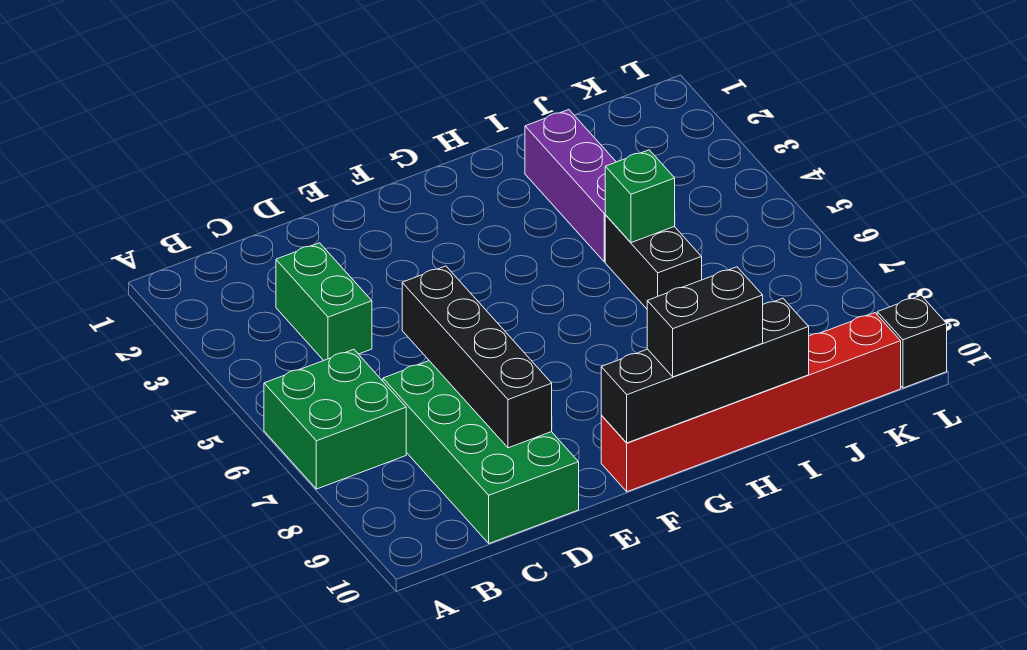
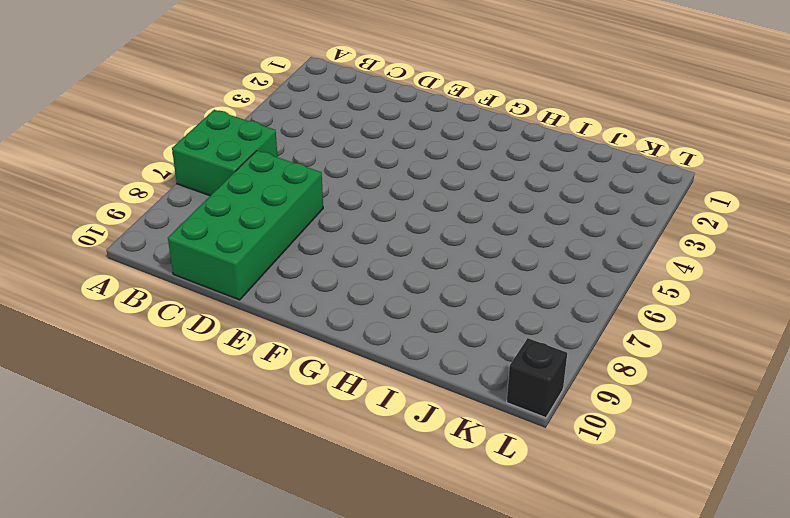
none -> green brick C3:C4 level 1
none -> red brick F10:K10 level 1

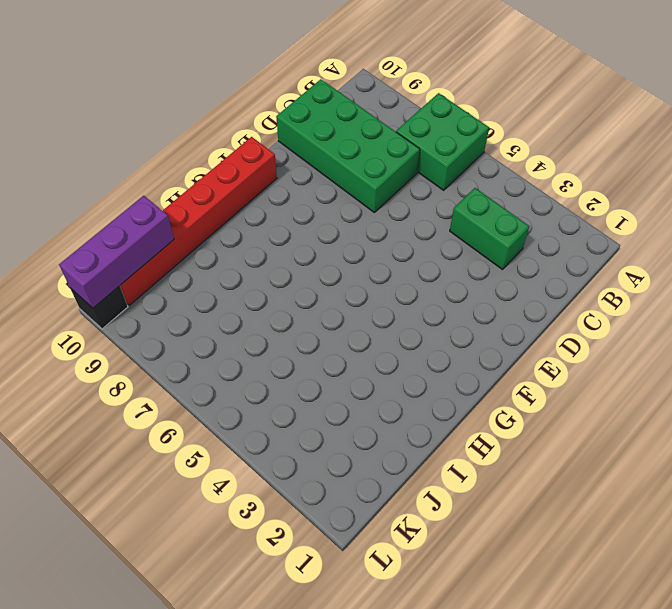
purple brick J10:L10 level 2 -> purple brick I2:I4 level 1
none -> black brick I5:I6 level 1
none -> black brick D6:D9 level 2

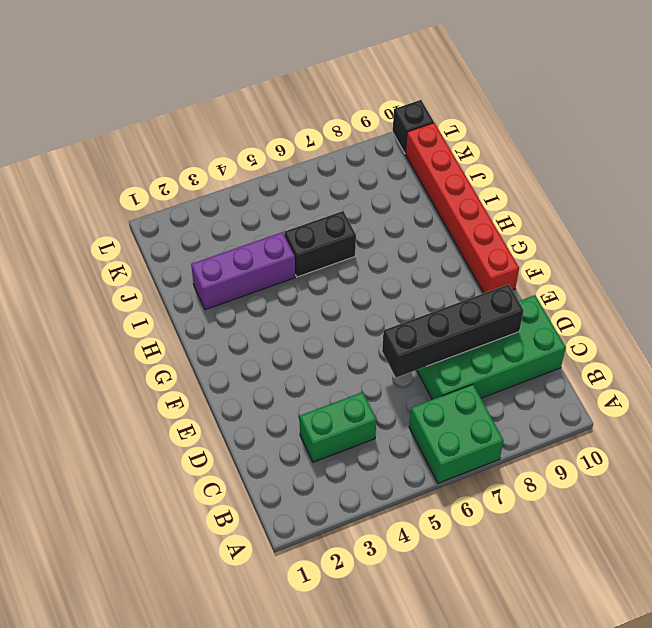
none -> black brick F10:I10 level 2
none -> green brick I5 level 2

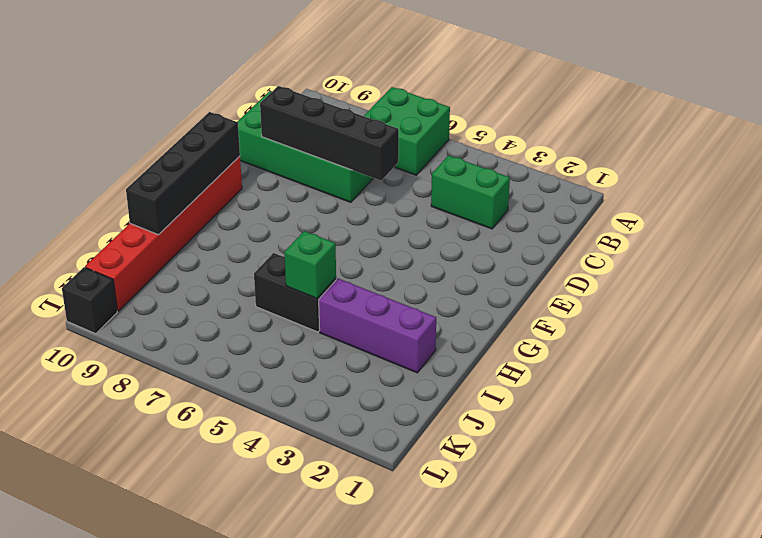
none -> black brick G10:H10 level 3

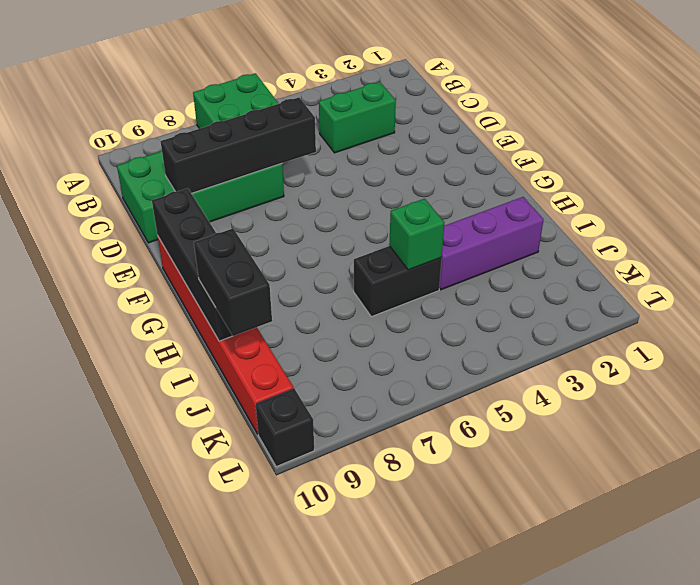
black brick I10:J10 level 3 -> black brick G10:H10 level 3

